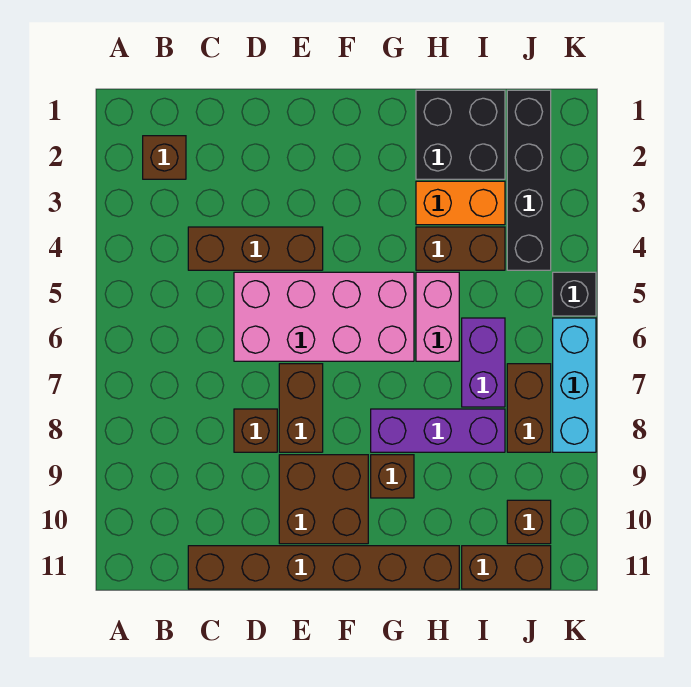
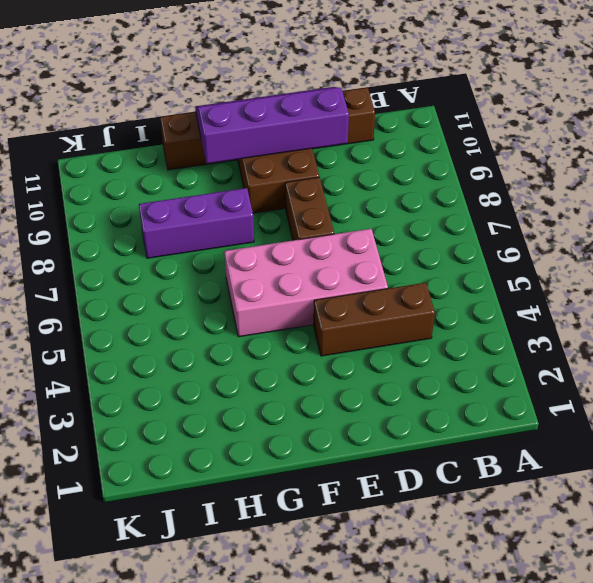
purple slope D10:G11 level 2 top 10 -> none
none -> brown brick B2 level 1
none -> brown brick D8 level 1
none -> brown brick G9 level 1

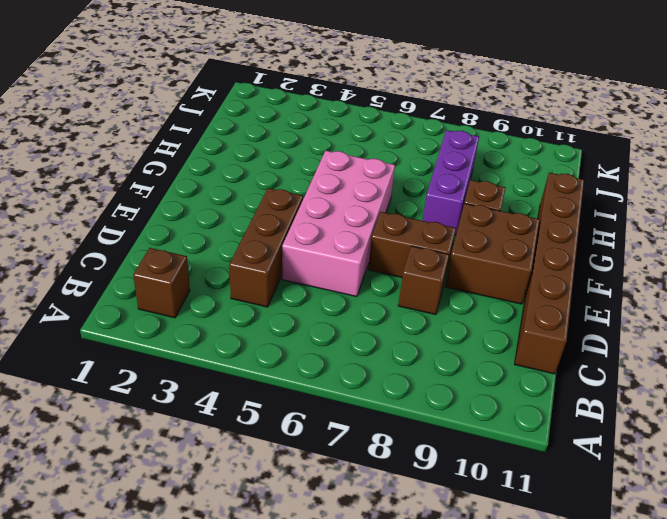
none -> black brick H1:I2 level 1
none -> orange brick H3:I3 level 1
none -> brown brick H4:I4 level 1

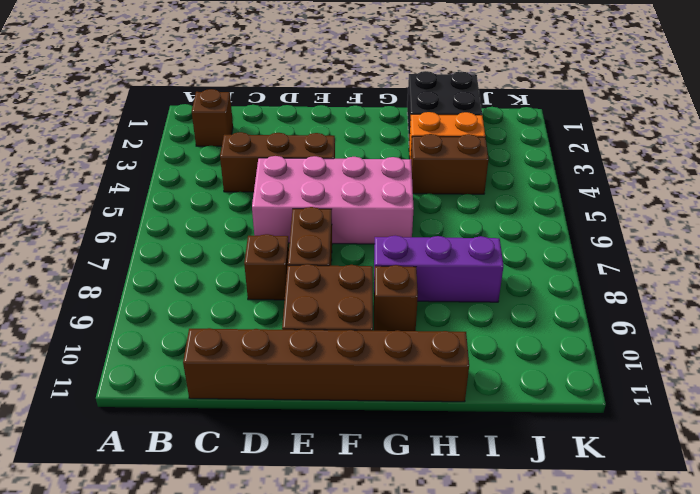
none -> pink brick H5:H6 level 1
none -> purple brick I6:I7 level 1
none -> brown brick I11:J11 level 1

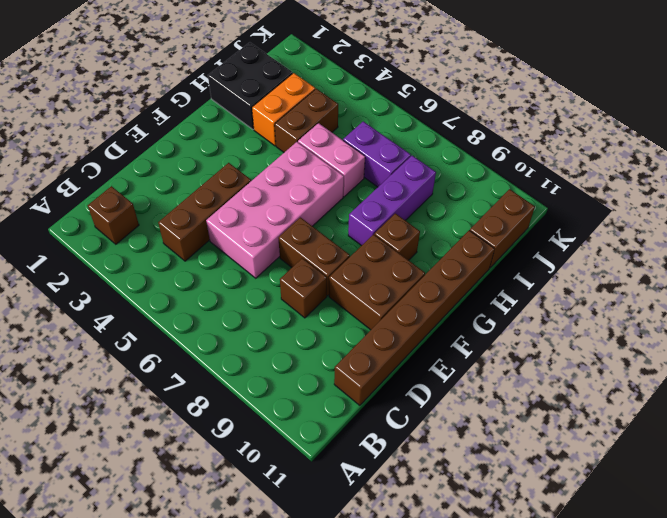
none -> black brick J1:J4 level 1
none -> brown brick J7:J8 level 1
none -> brown brick J10 level 1

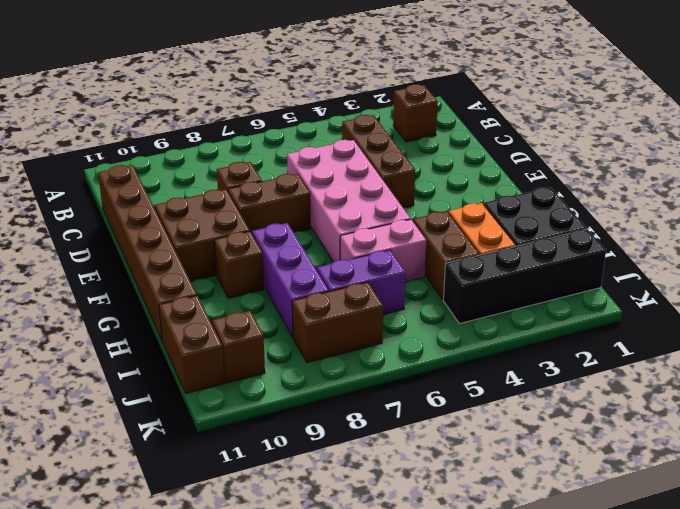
none -> black brick K5 level 1
none -> cyan brick K6:K8 level 1

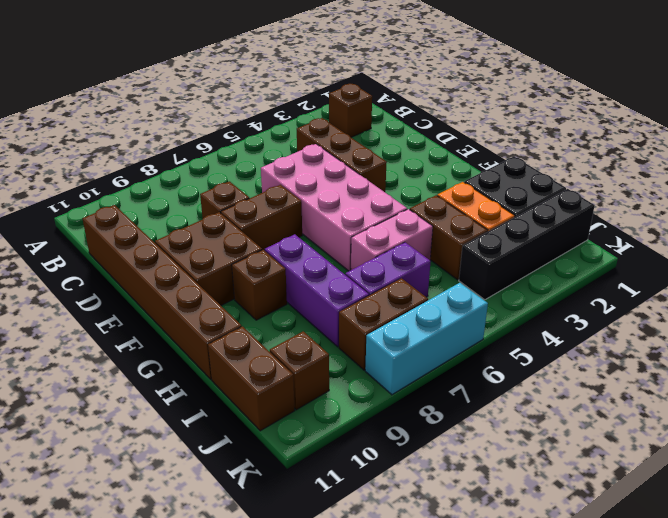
none -> black brick K5 level 1

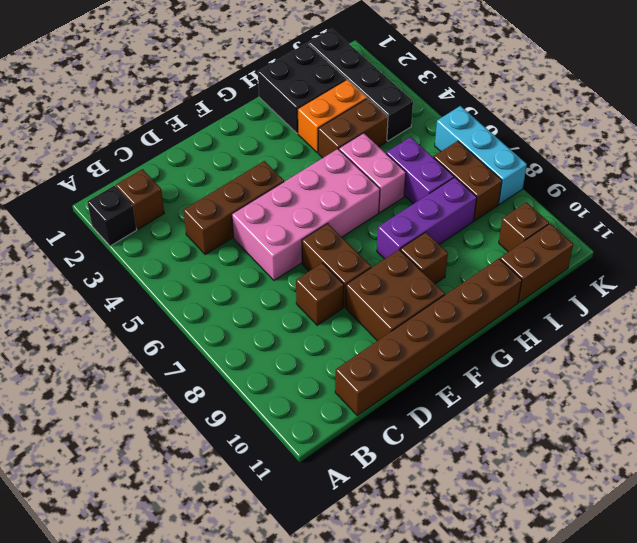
black brick A2 level 1 -> black brick K5 level 1

